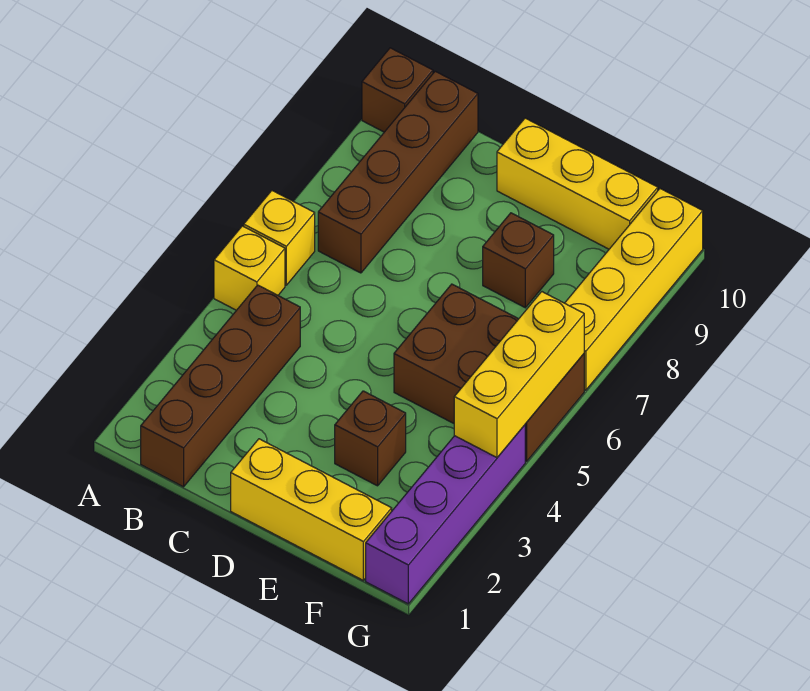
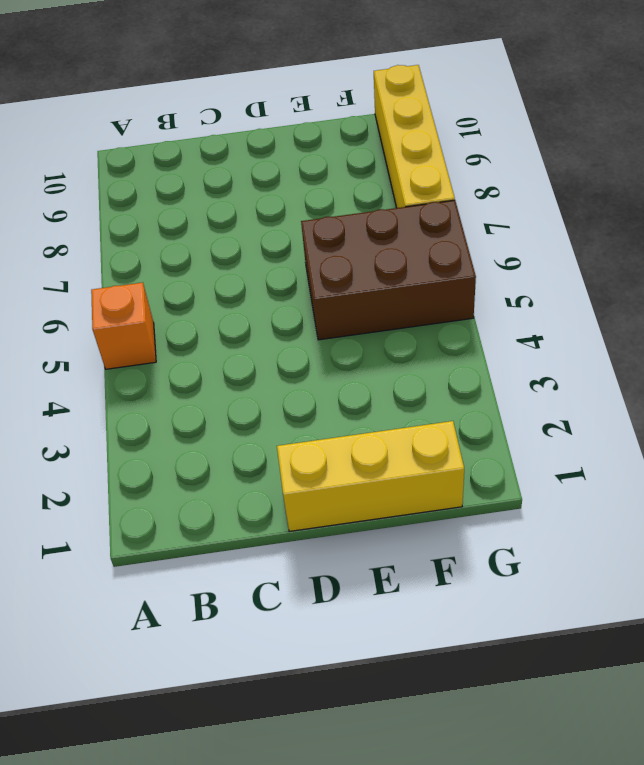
orange brick A5 level 1 -> yellow brick A5 level 1
none -> yellow brick A6 level 1
none -> brown brick A10 level 1
none -> brown brick B1:B4 level 1

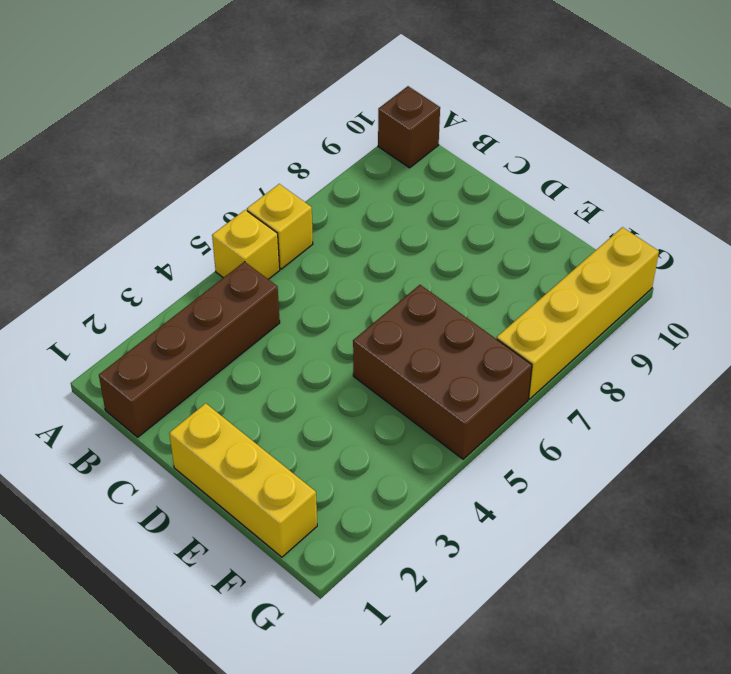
none -> brown brick B7:B10 level 1
none -> yellow brick D10:F10 level 1
none -> brown brick E3 level 1

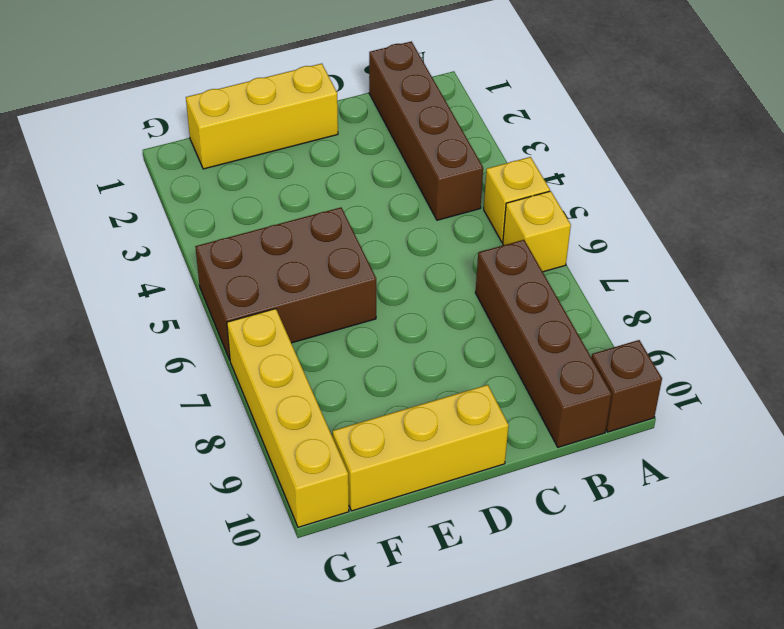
none -> brown brick E3 level 1
none -> brown brick E8 level 1
none -> purple brick G1:G4 level 1

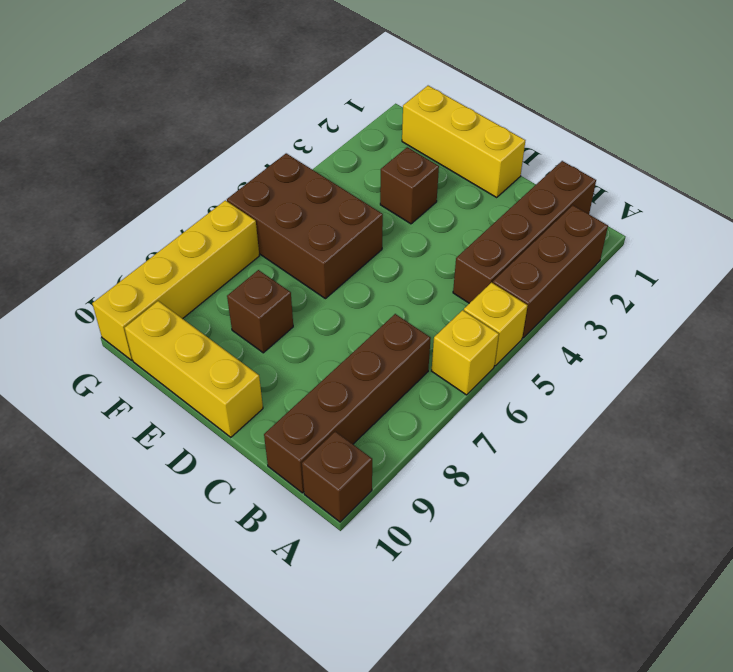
brown brick A2:A4 level 1 -> none
none -> purple brick G1:G4 level 1
none -> yellow brick G4:G6 level 2

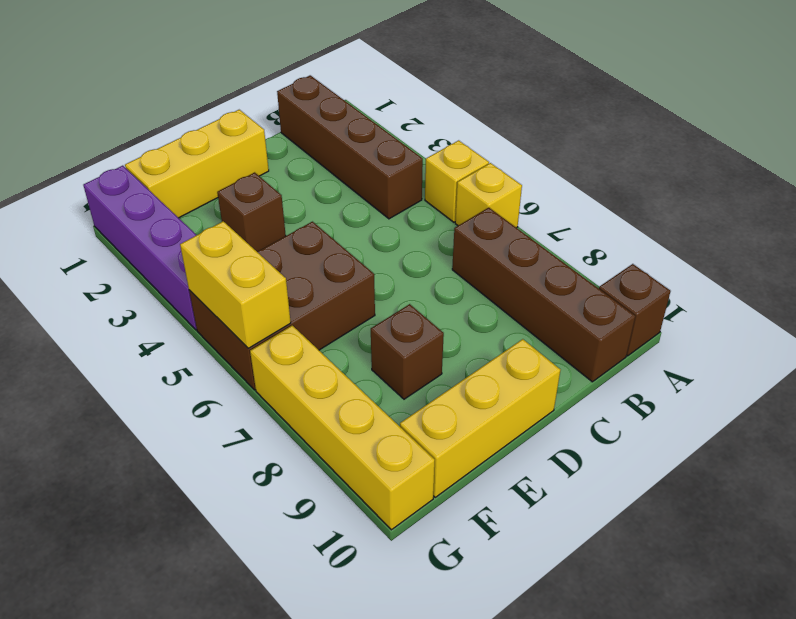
yellow brick G5:G6 level 2 -> yellow brick G4:G6 level 2

